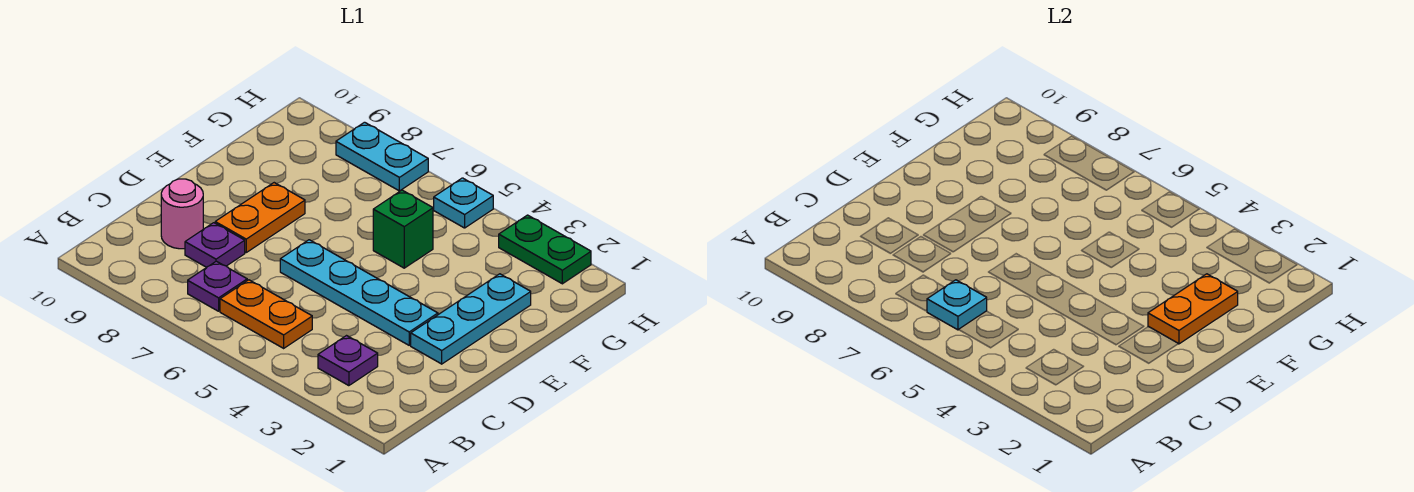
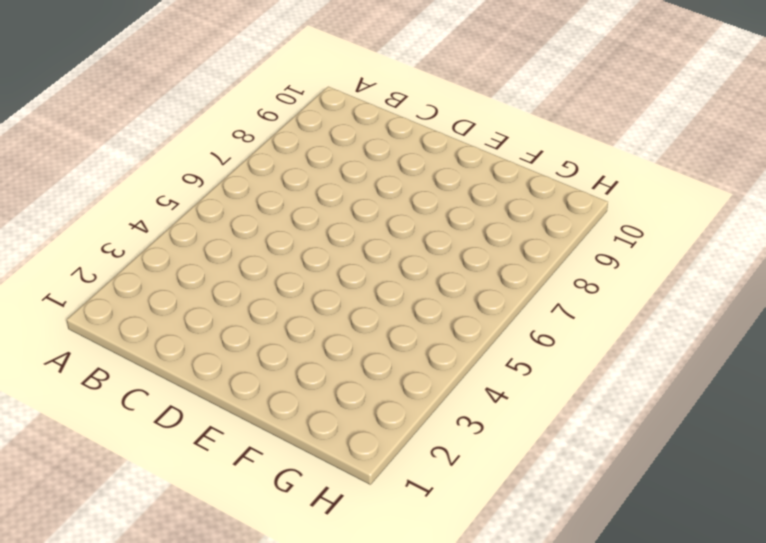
none -> purple plate B3 level 1
none -> orange plate B5:B6 level 1
none -> purple plate B7 level 1

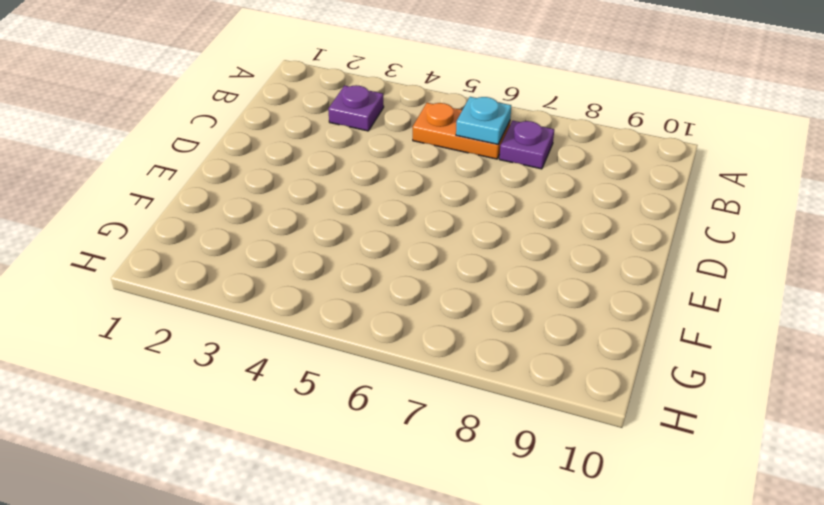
none -> purple plate C8 level 1
none -> pink round brick C9 level 1
none -> cyan plate D2:F2 level 1

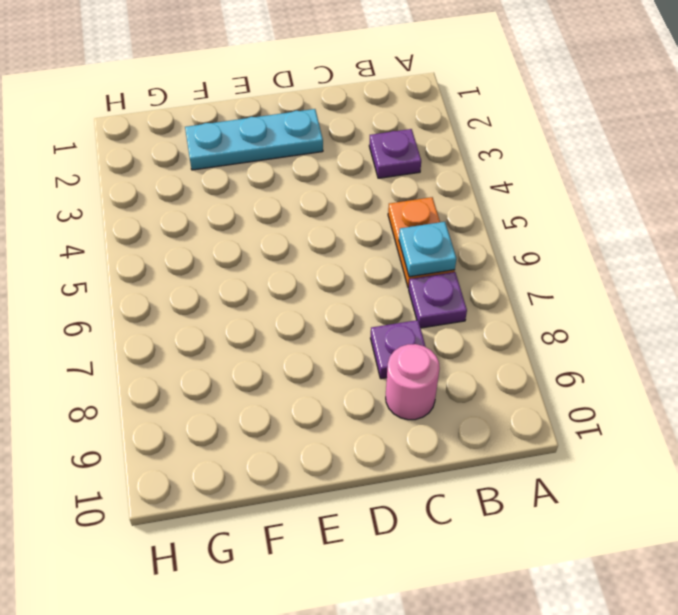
none -> cyan plate D3:D6 level 1
none -> orange plate D8:E8 level 1
none -> green brick F5 level 1

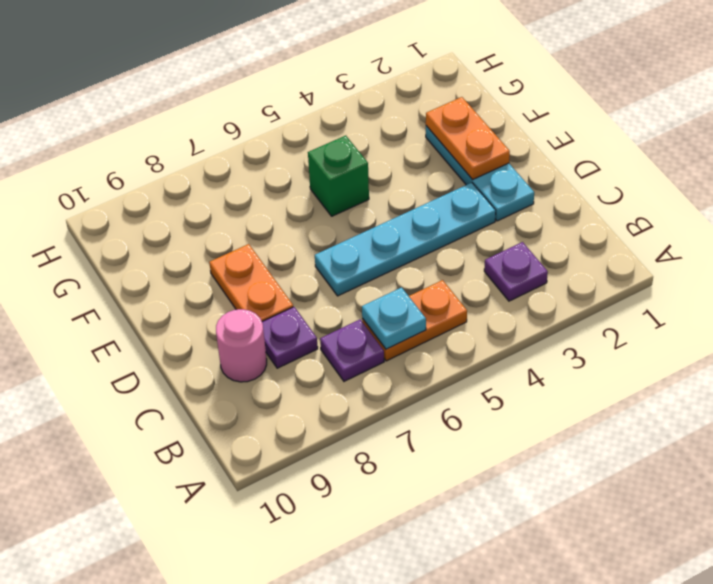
none -> green plate H2:H3 level 1
none -> cyan plate H5 level 1
none -> cyan plate H7:H8 level 1

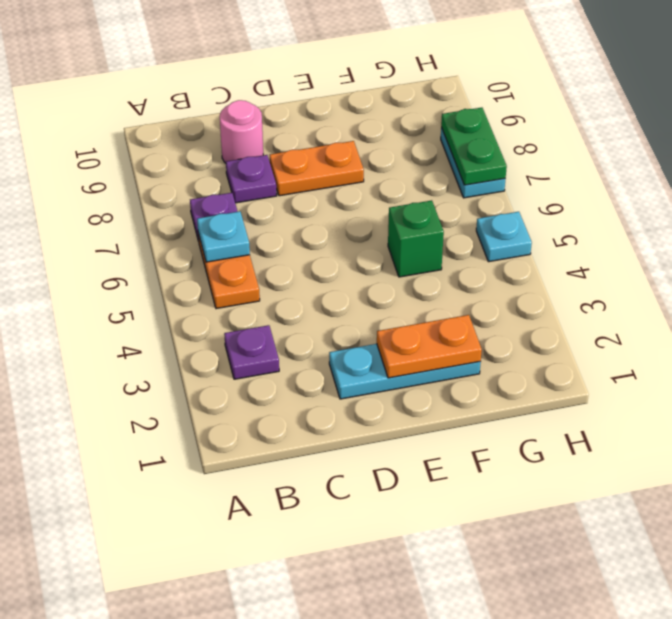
green plate H7:H8 level 2 -> green plate H2:H3 level 1
none -> cyan plate D3:D6 level 1

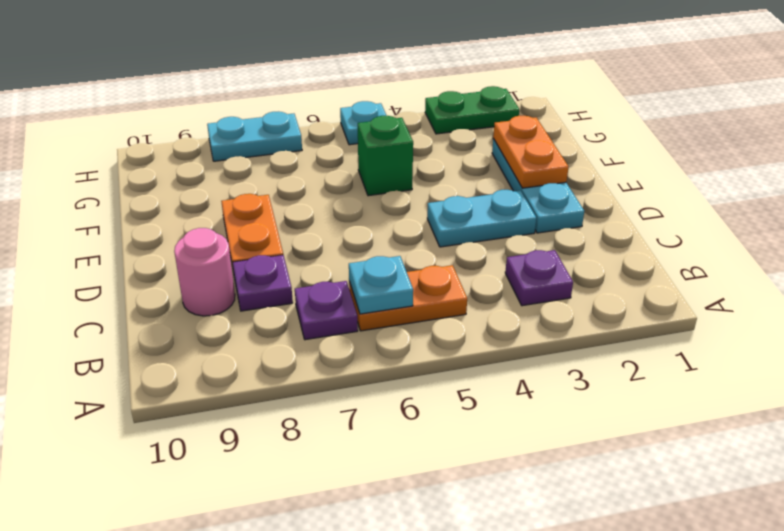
cyan plate D3:D4 level 1 -> cyan plate D3:D6 level 1

